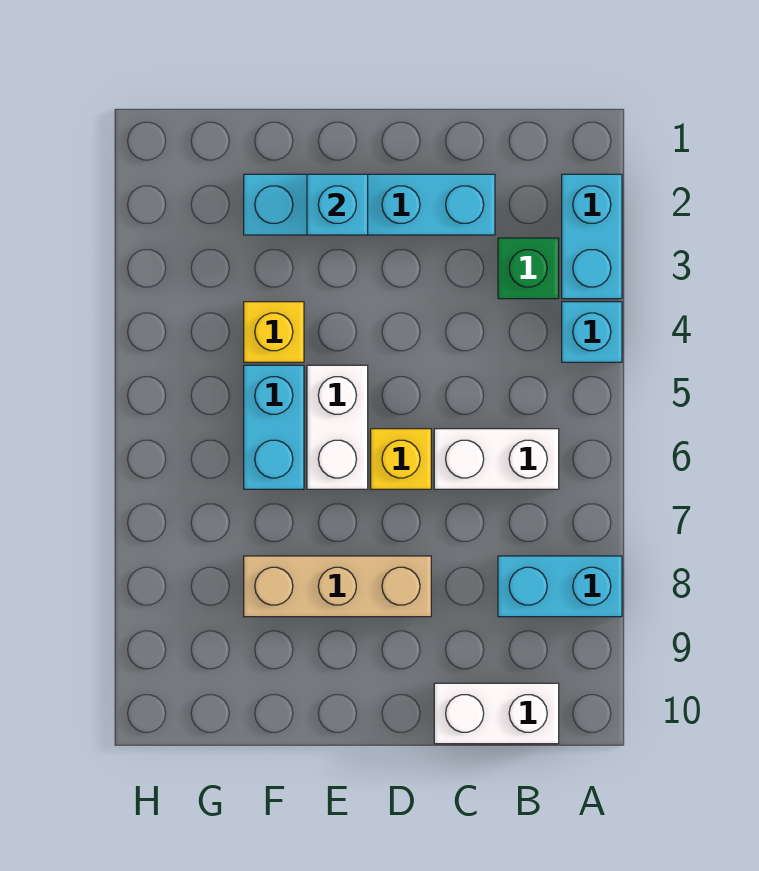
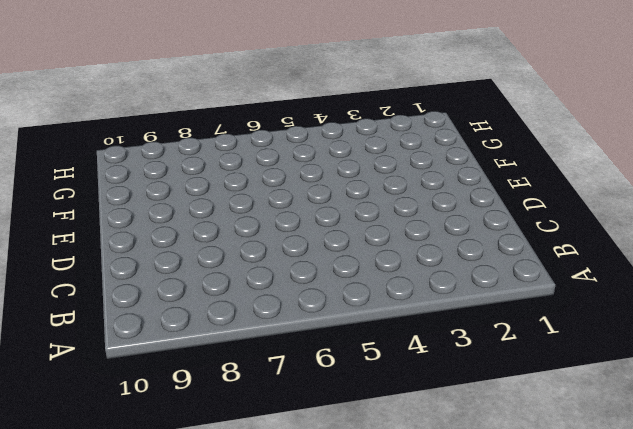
none -> cyan brick A2:A3 level 1
none -> cyan brick A4 level 1
none -> cyan brick A8:B8 level 1

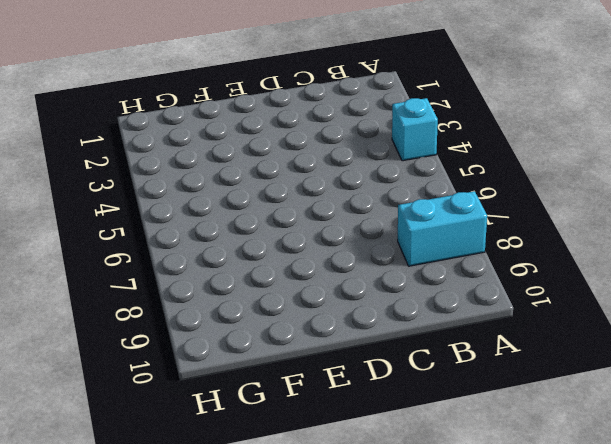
none -> cyan brick A2:A3 level 1
none -> green brick B3 level 1
none -> white brick B6:C6 level 1

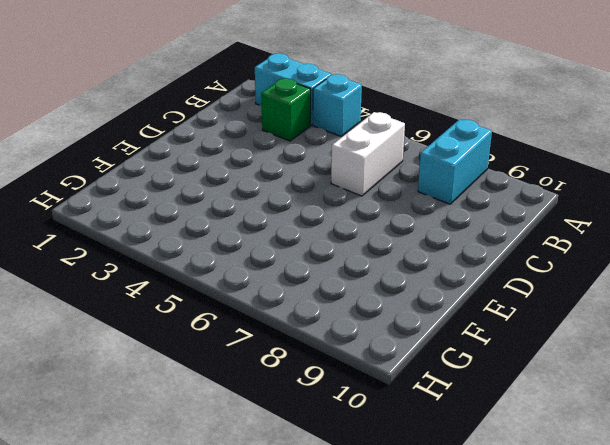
none -> white brick B10:C10 level 1
none -> cyan brick C2:F2 level 1
none -> yellow brick D6 level 1

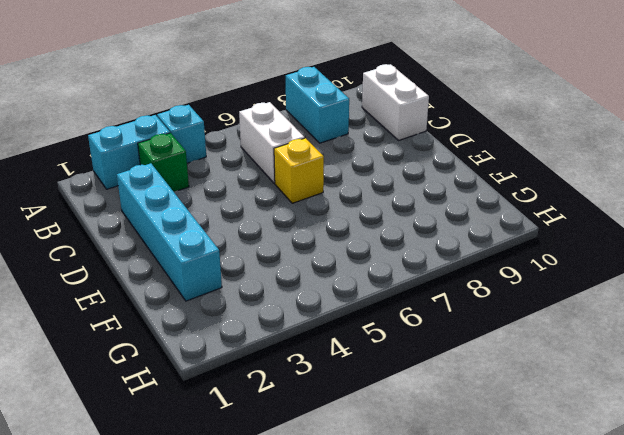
none -> tan brick D8:F8 level 1
none -> white brick E5:E6 level 1
none -> yellow brick F4 level 1

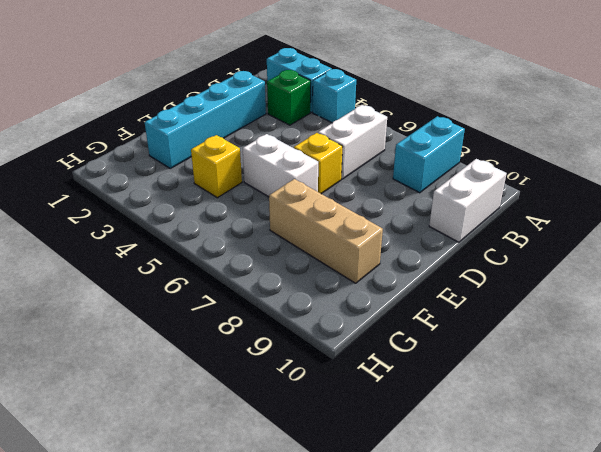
tan brick F7:F9 level 1 -> tan brick D8:F8 level 1
none -> cyan brick F5:F6 level 1
none -> cyan brick E2 level 2

